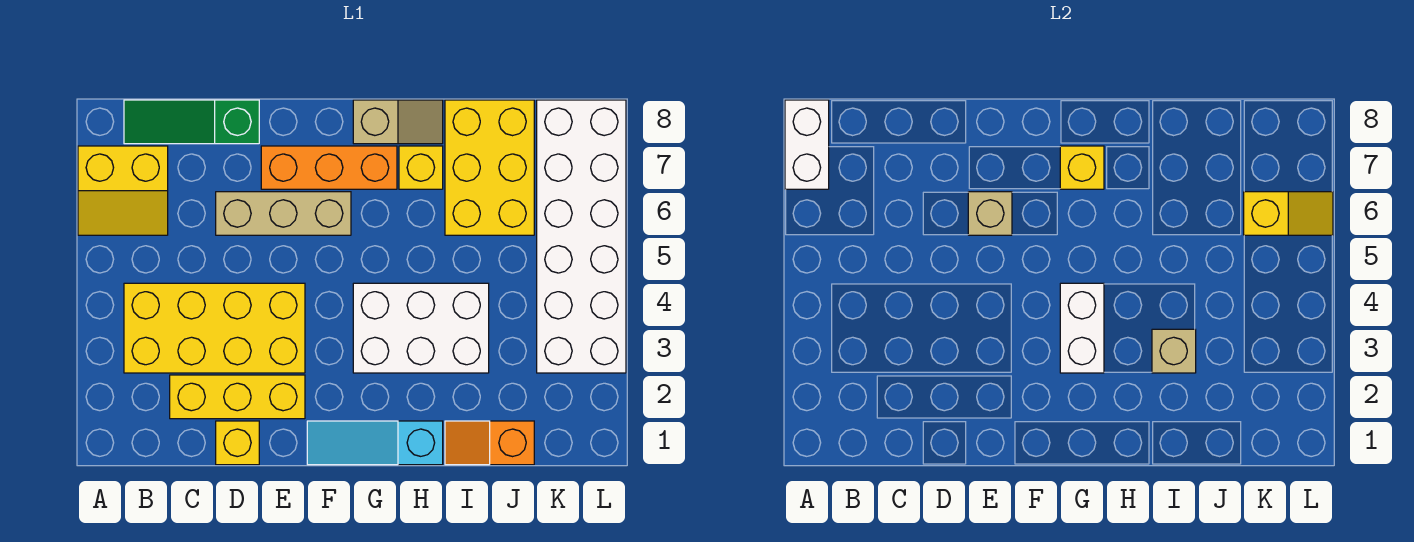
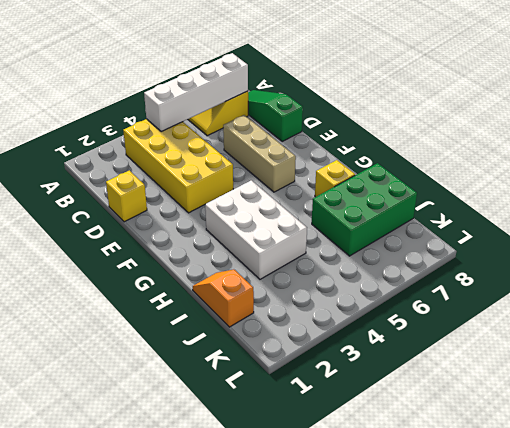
white brick B4:B7 level 2 -> none
green brick I6:J8 level 1 -> yellow brick I6:J8 level 1
none -> yellow brick C2:E2 level 1
none -> orange brick E7:G7 level 1
none -> cyan slope F1:H1 level 1 top H

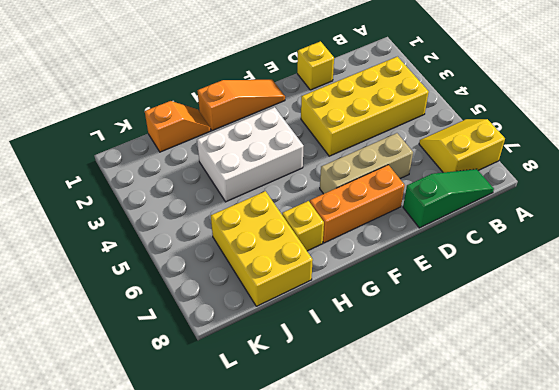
orange slope F1:H1 level 1 top H -> cyan slope F1:H1 level 1 top H
none -> yellow brick C2:E2 level 1
none -> tan slope G8:H8 level 1 top G
none -> white brick K3:L8 level 1

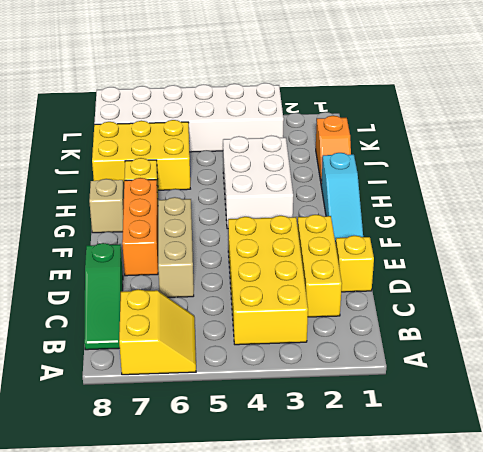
none -> white brick A7:A8 level 2
none -> tan brick E6 level 2
none -> white brick G3:G4 level 2

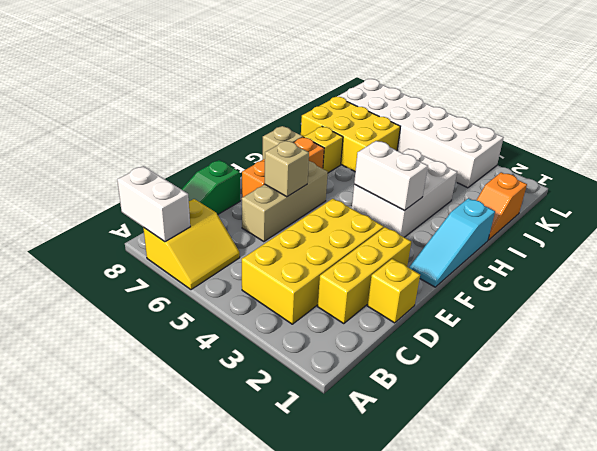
none -> yellow brick G7 level 2
none -> tan brick I3 level 2
none -> yellow slope K6:L6 level 2 top K

